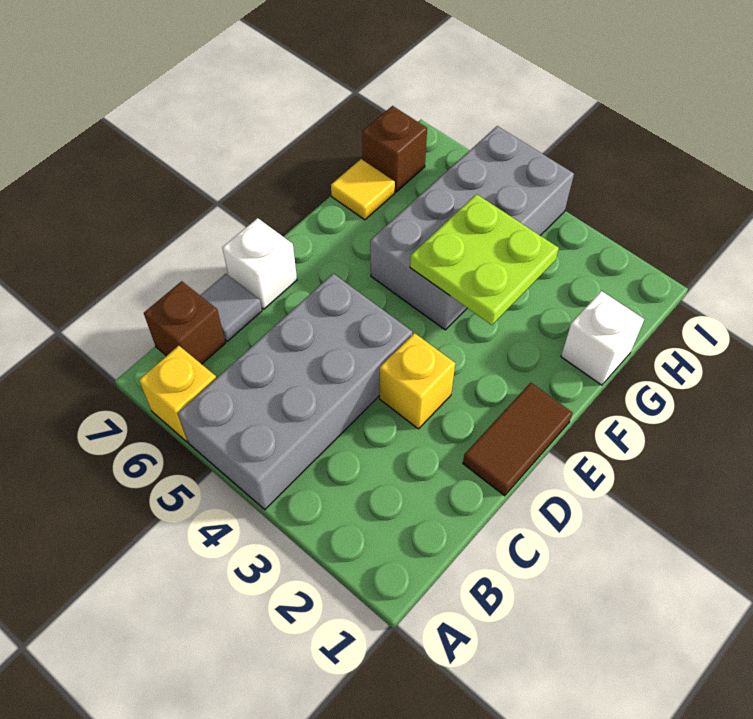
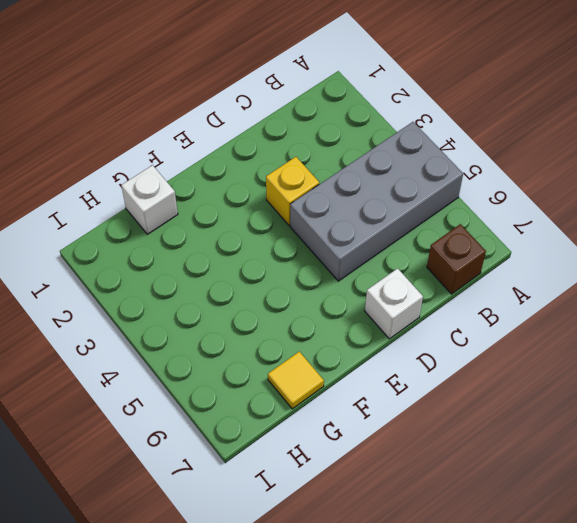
none -> yellow brick A6 level 1
none -> grey tile C7 level 1
none -> brown tile D1:E1 level 1

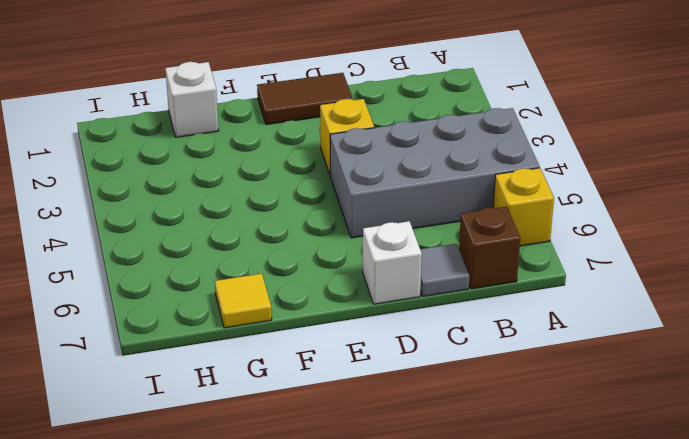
none -> grey brick F4:I5 level 1
none -> brown brick H7 level 1
none -> lime plate F3:G4 level 2

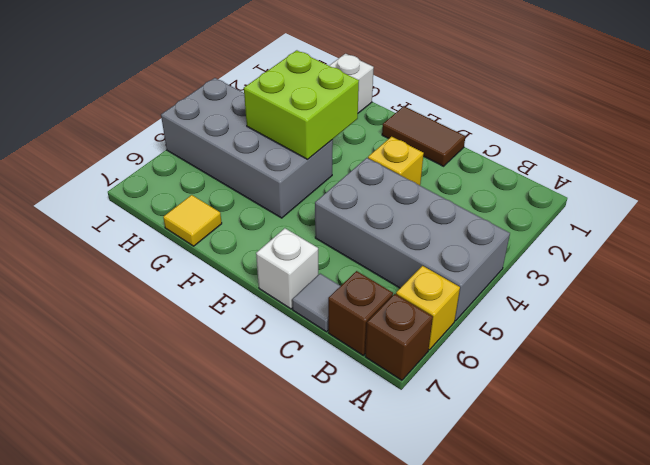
brown brick A7 level 1 -> brown brick H7 level 1
lime brick F3:G4 level 2 -> lime plate F3:G4 level 2

